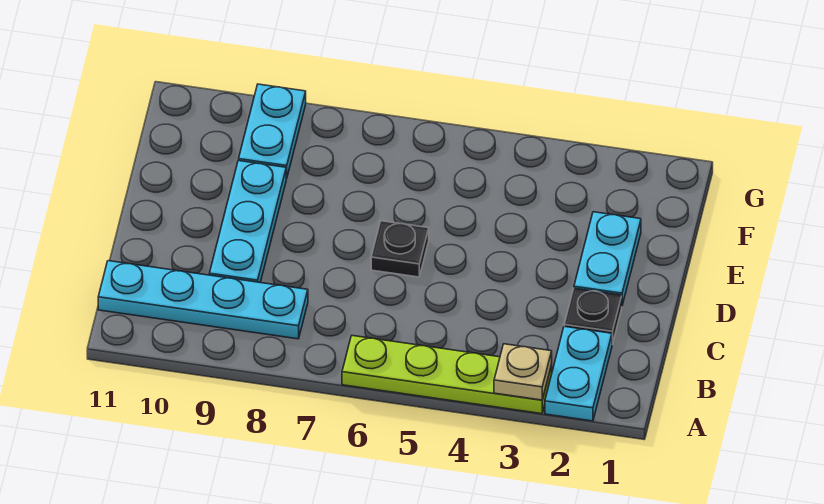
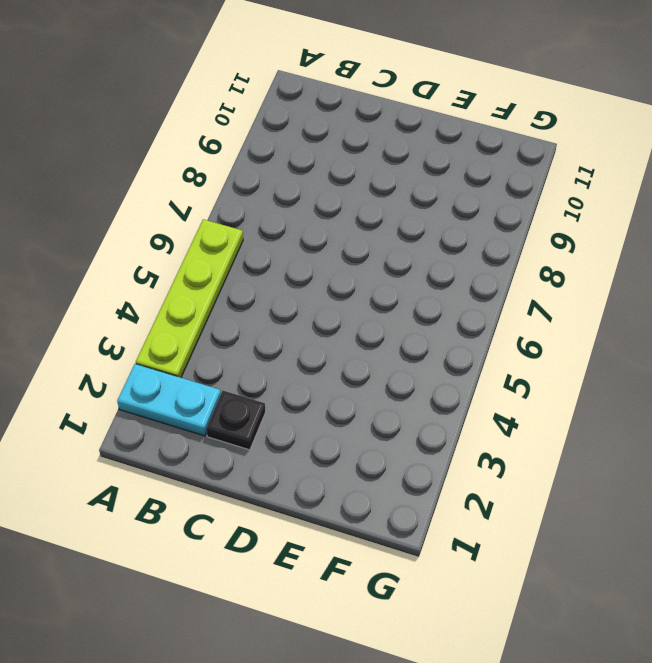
none -> cyan plate B8:B11 level 1
none -> cyan plate C9:E9 level 1

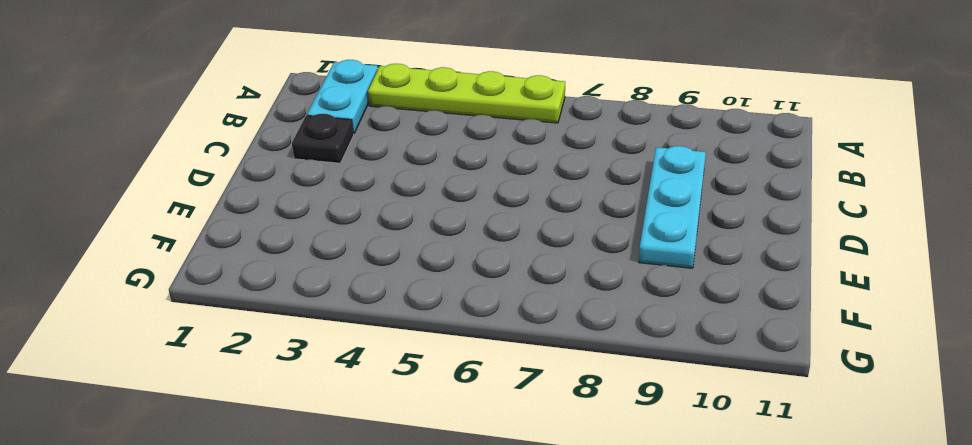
none -> cyan plate B8:B11 level 1
none -> cyan plate D2:E2 level 1

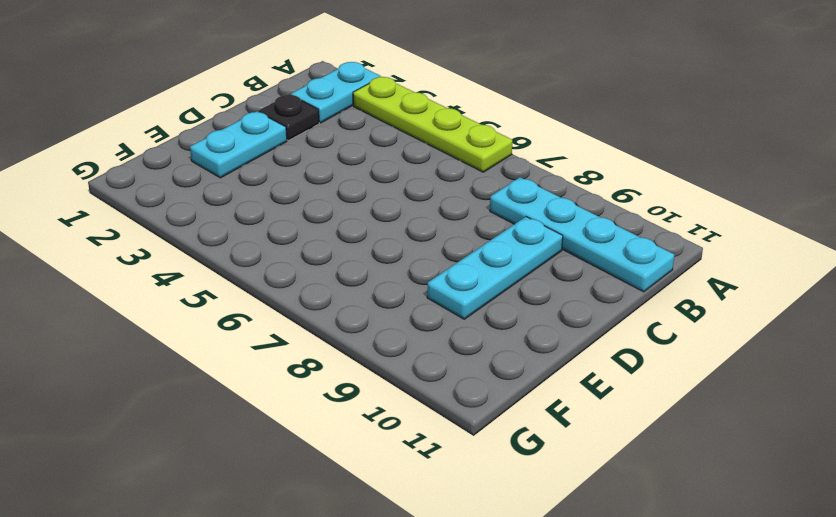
none -> black plate D6 level 1
none -> cyan plate F9:G9 level 1

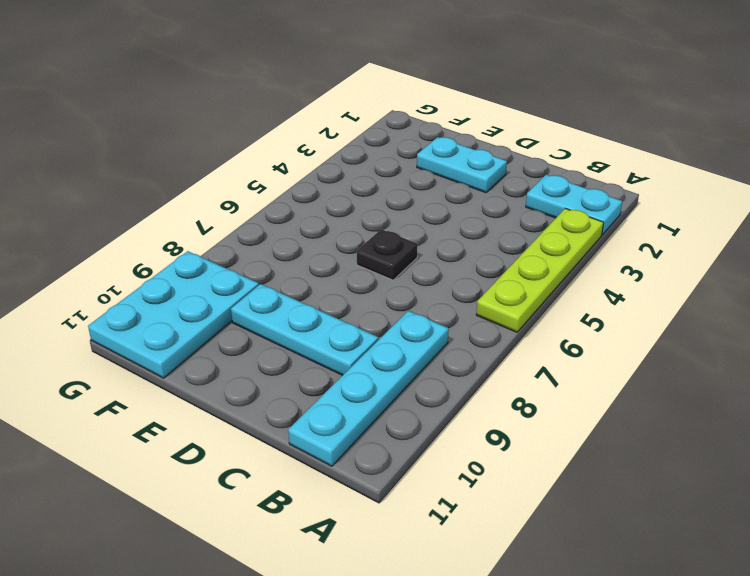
cyan plate F9:G11 level 1 -> cyan plate F9:G9 level 1
none -> black plate C2 level 1
none -> tan plate A3 level 2

